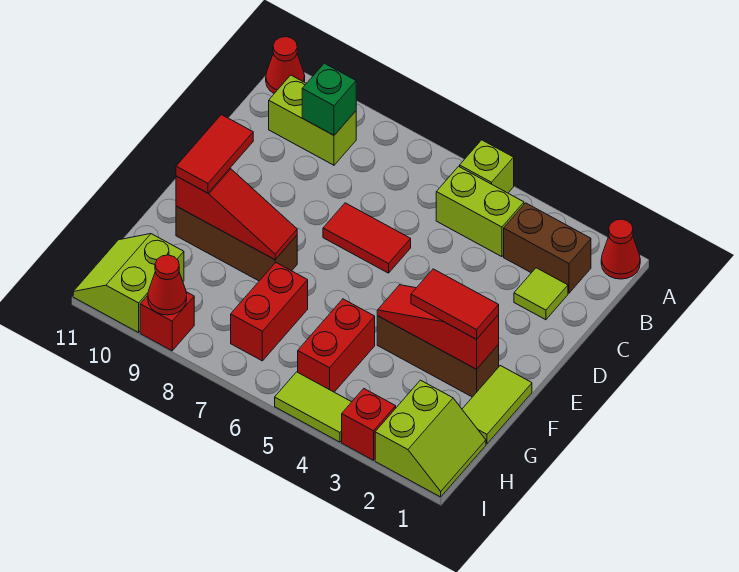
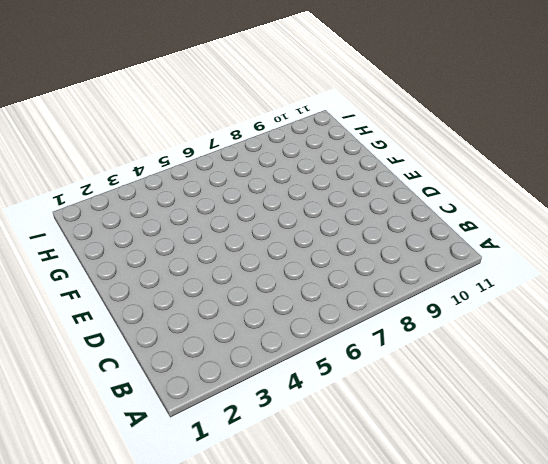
none -> red cone A1 level 1
none -> lime brick A5 level 1
none -> red cone A11 level 1

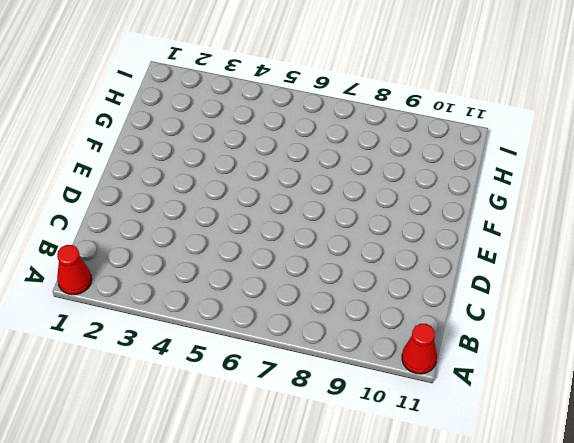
none -> lime brick A5 level 1
none -> brown brick B2:B3 level 1
none -> lime brick B4:B5 level 1

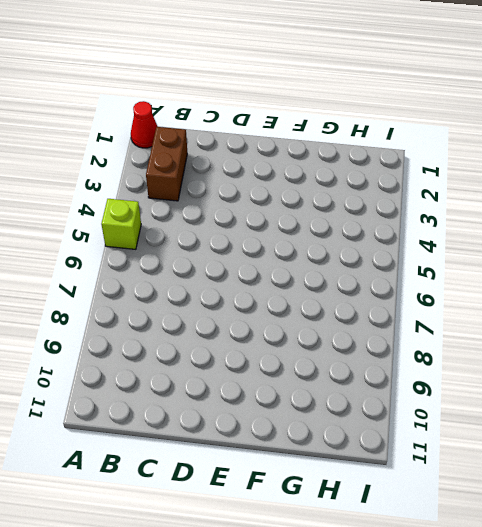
none -> red cone A11 level 1
none -> lime brick B4:B5 level 1
none -> lime brick B9:B10 level 1

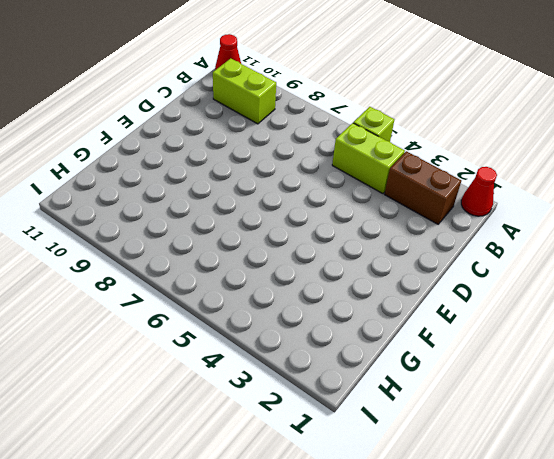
none -> lime tile C2 level 1
none -> red tile D6:D7 level 1
none -> lime tile F1:G1 level 1

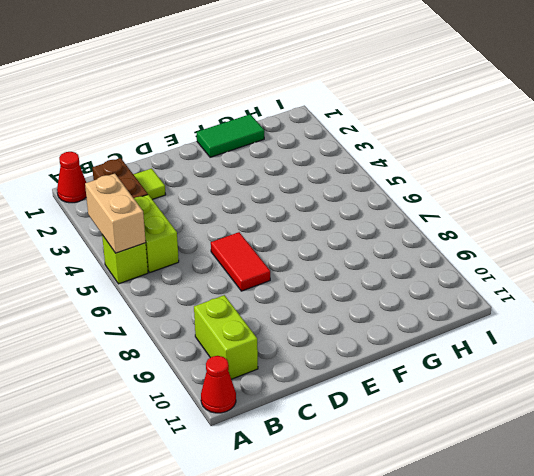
tan brick A4:A5 level 2 -> none
green tile F1:G1 level 1 -> lime tile F1:G1 level 1
none -> brown brick F2:F4 level 1
none -> brown brick F8:F10 level 1
none -> red brick G5:H5 level 1

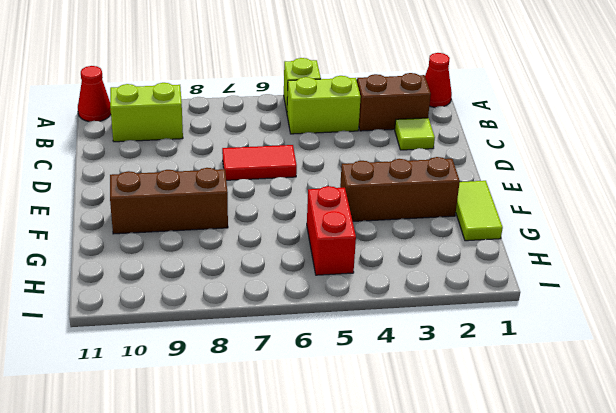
none -> red brick G7:H7 level 1
none -> lime slope H1:I2 level 1 top 2
none -> lime slope H10:I11 level 1 top 10

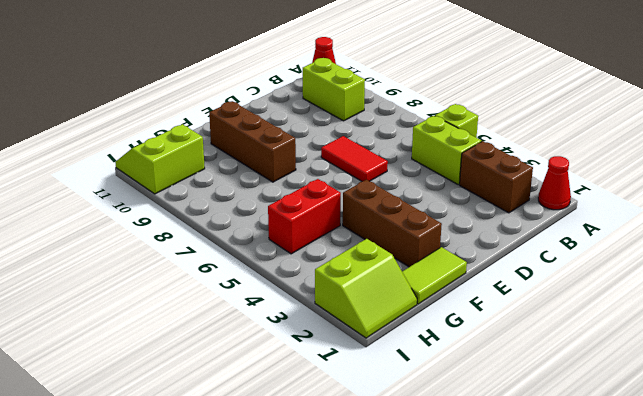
none -> lime tile C2 level 1
none -> red brick G7:H7 level 1
none -> red brick I3 level 1

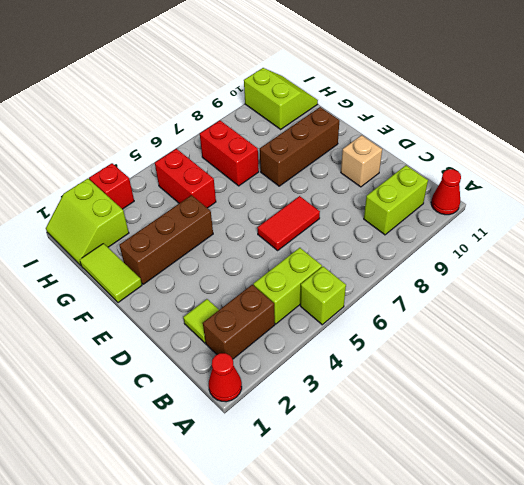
tan brick D10 level 1 -> none
none -> lime tile I4:I5 level 1
none -> red brick I9 level 1
none -> green brick B9 level 2

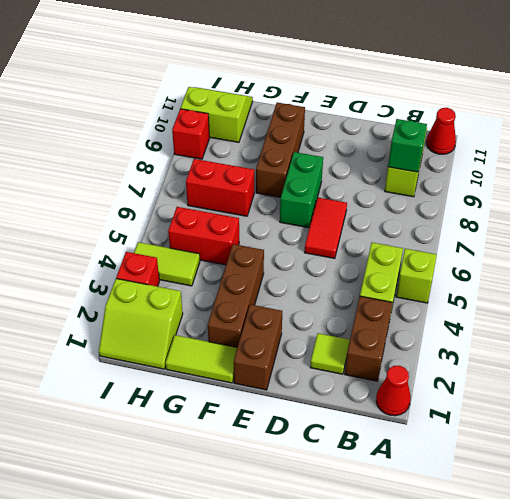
brown brick E1:E2 level 1 -> none
green brick E7:E8 level 1 -> none
lime tile H4:I4 level 1 -> lime tile I4:I5 level 1
none -> red slope F2:F4 level 2 top 2
none -> red slope F8:F10 level 2 top 10
none -> red cone I9 level 2

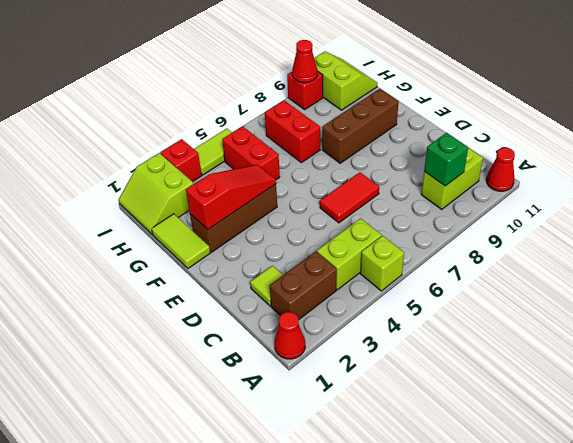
none -> red slope F8:F10 level 2 top 10
none -> red tile E10:F10 level 3
none -> red tile F2:F3 level 3

